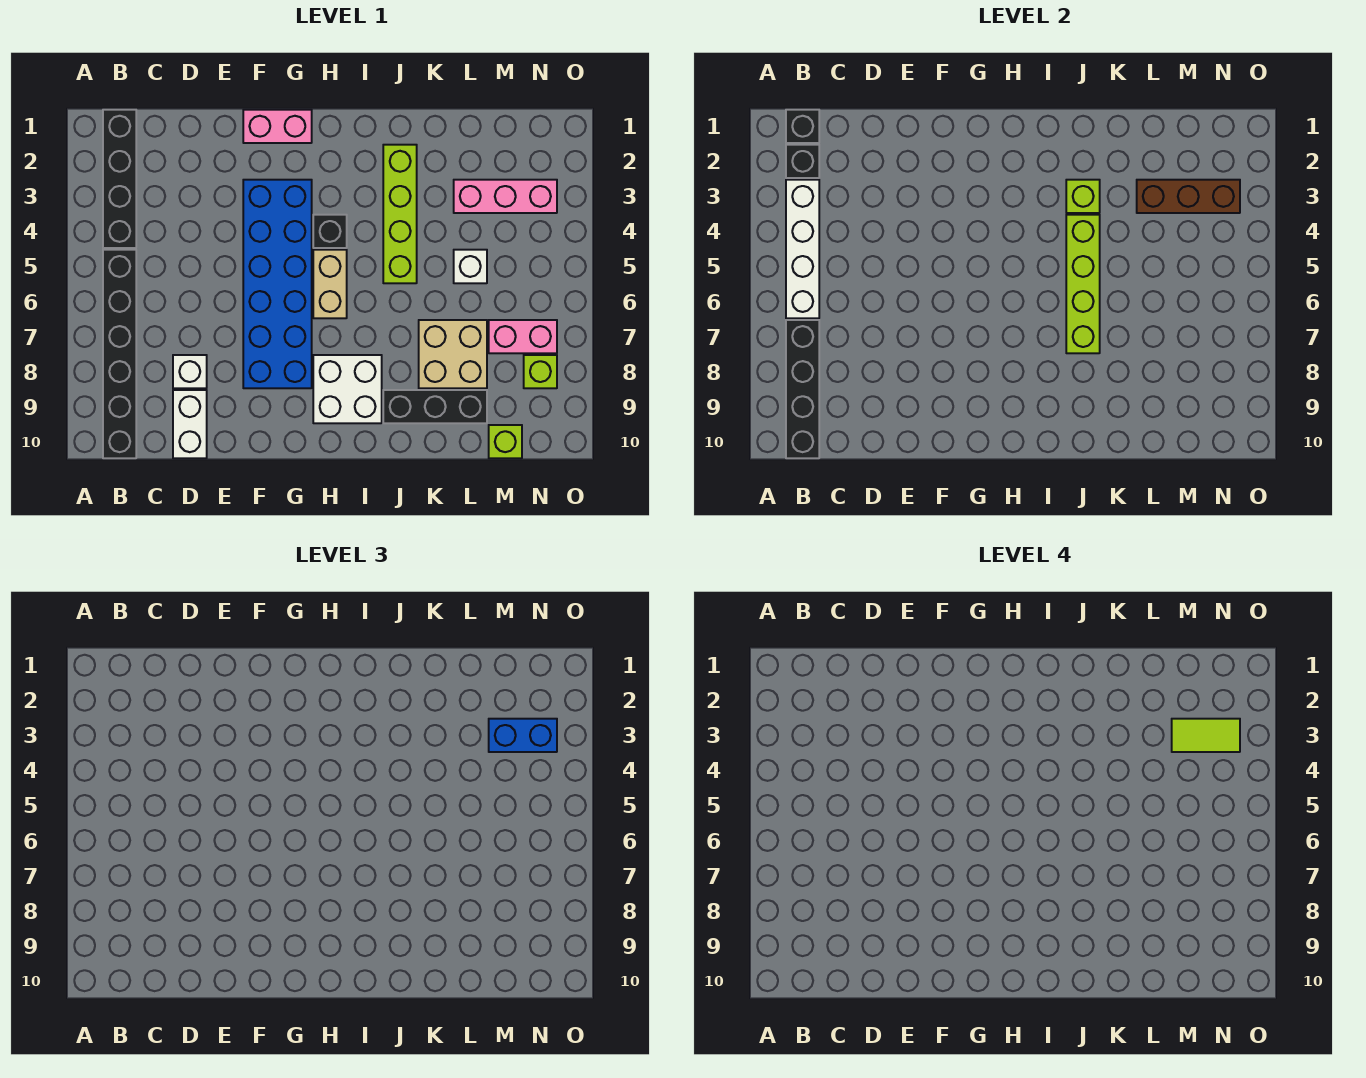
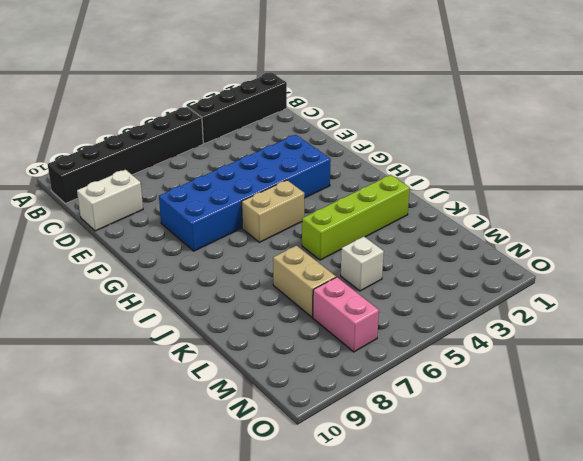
tan brick K7:L7 level 1 -> tan brick K7:L8 level 1
none -> white brick D8 level 1
none -> pink brick F1:G1 level 1
none -> black brick H4 level 1

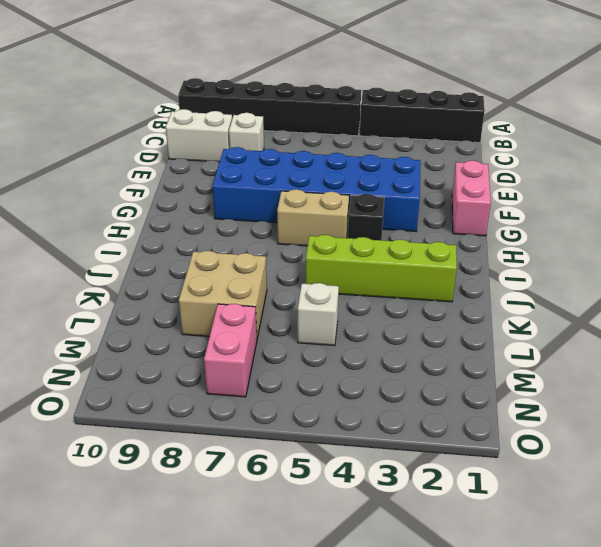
none -> white brick H8:I9 level 1
none -> black brick J9:L9 level 1
none -> pink brick L3:N3 level 1

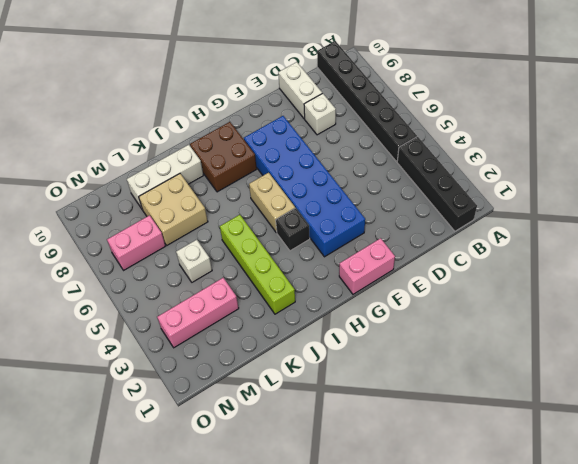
brown brick H8:I9 level 1 -> white brick H8:I9 level 1
white brick J9:L9 level 1 -> black brick J9:L9 level 1
none -> lime brick M10 level 1
none -> lime brick N8 level 1
none -> black brick B1 level 2

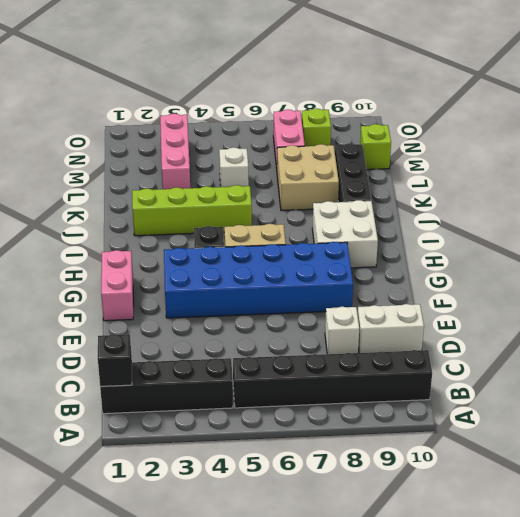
none -> black brick B2 level 2
none -> white brick B3:B6 level 2
none -> black brick B7:B10 level 2

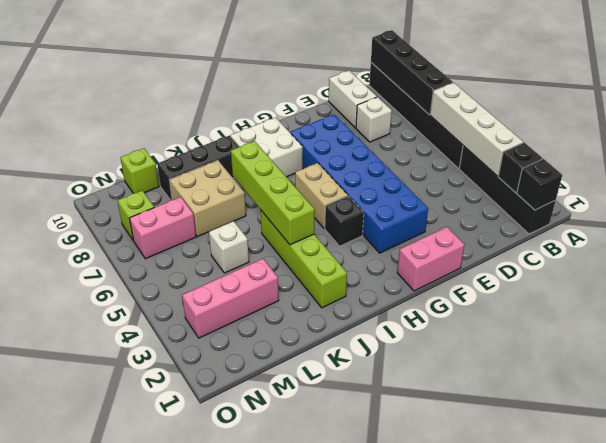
none -> lime brick J3 level 2
none -> brown brick L3:N3 level 2
none -> blue brick M3:N3 level 3

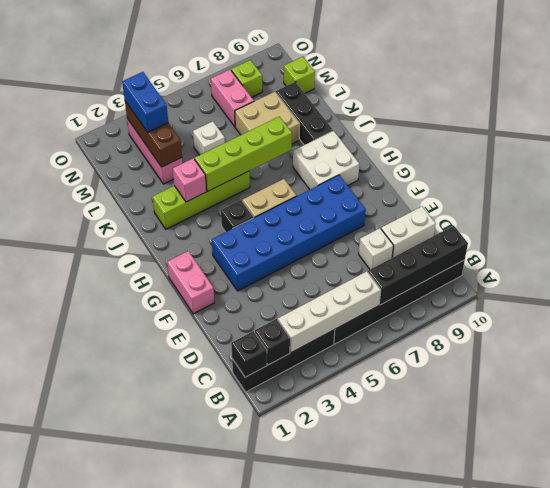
pink brick J3 level 2 -> lime brick J3 level 2
none -> lime tile M3:N3 level 4

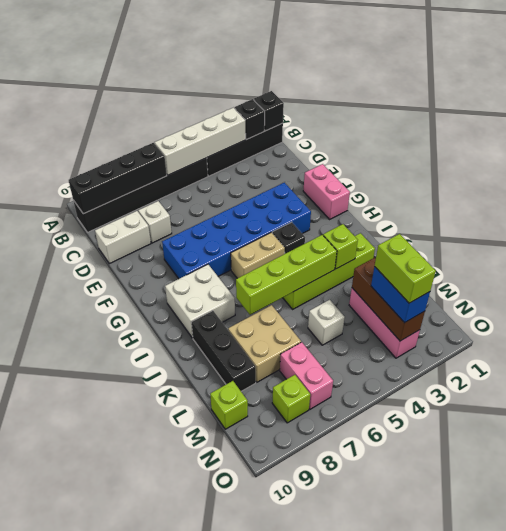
lime brick M3:N3 level 4 -> lime tile M3:N3 level 4

